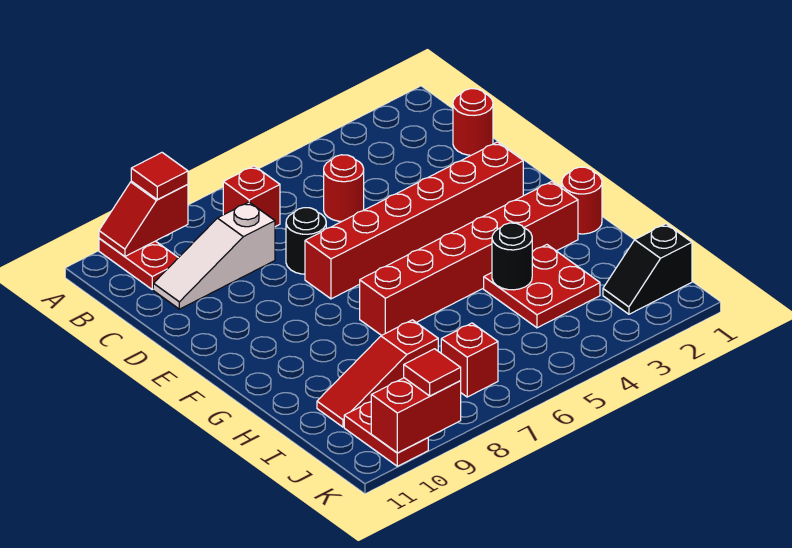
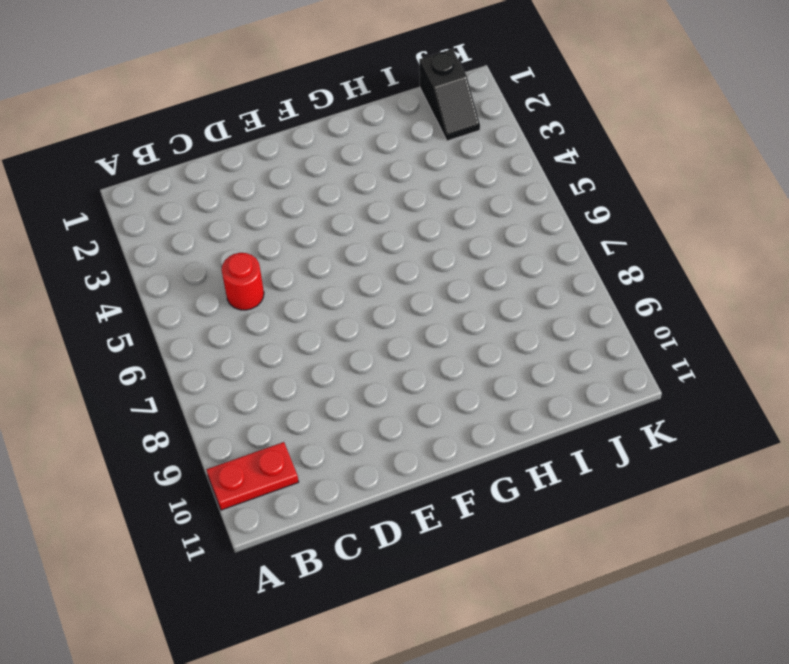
none -> red brick B7 level 1
none -> red round brick C1 level 1
none -> white slope C8:C10 level 1 top 8

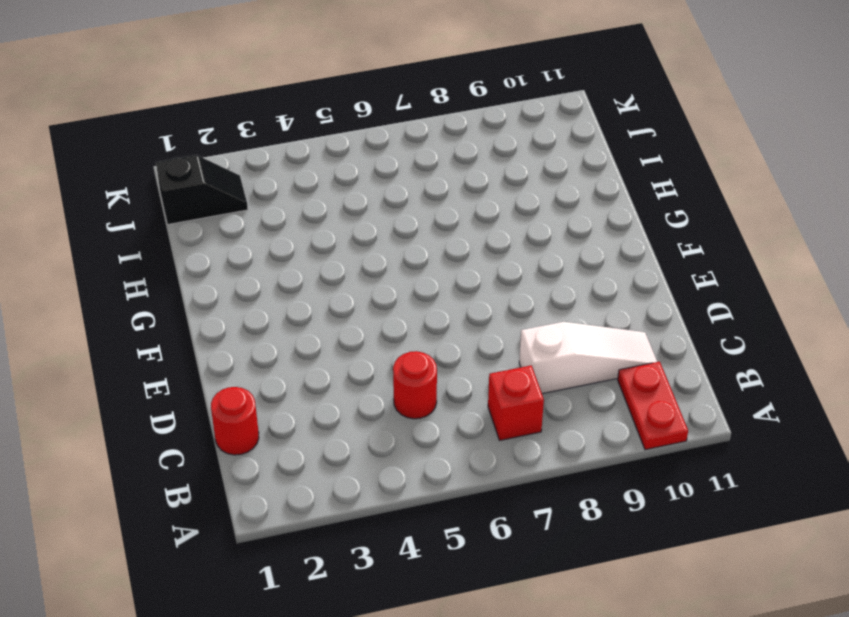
none -> black round brick D7 level 1
none -> red brick E2:E7 level 1
none -> red round brick G1 level 1

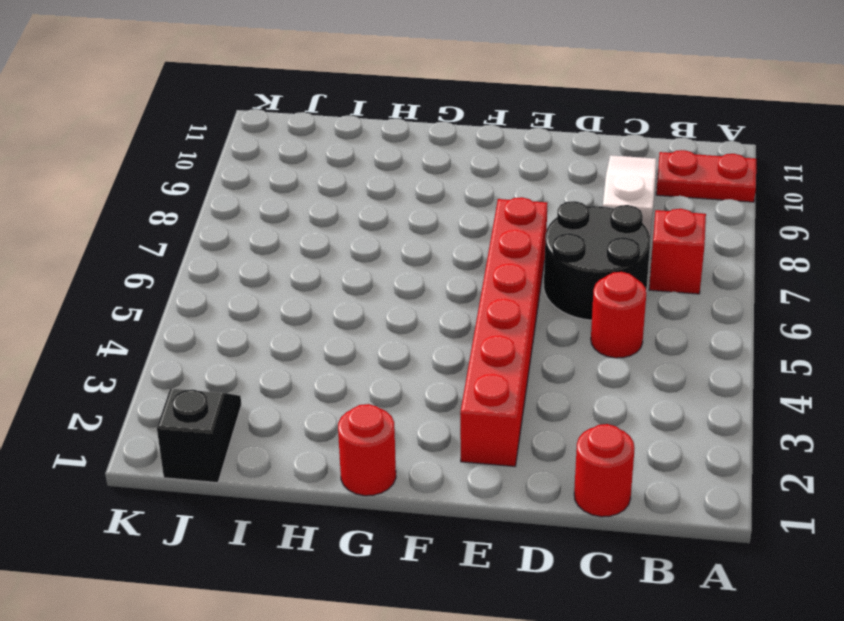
black round brick C6:D7 level 1 -> black round brick D7 level 1
none -> red brick G2:G7 level 1
none -> red plate H3:I4 level 1
none -> red slope I8:I10 level 1 top 8

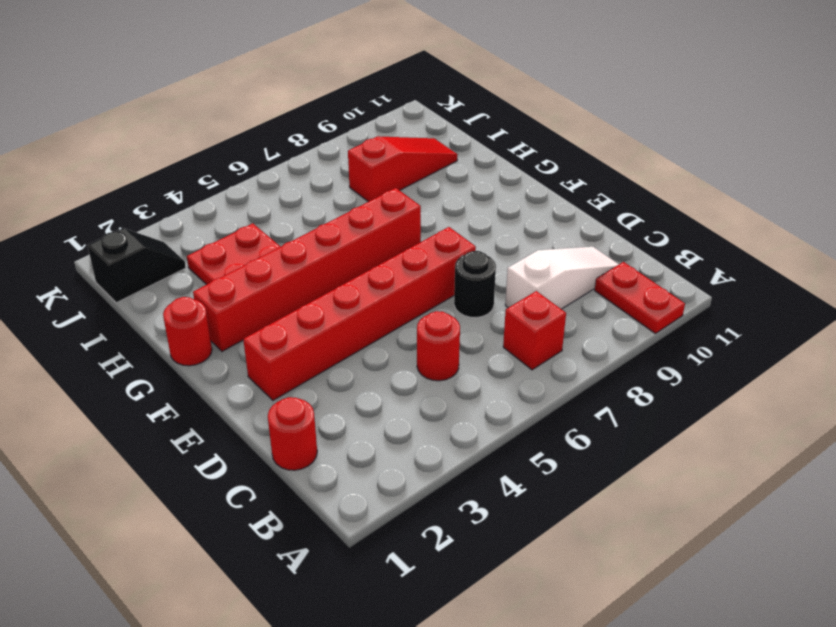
none -> red brick J7 level 1
none -> red plate J10:K10 level 1
none -> red slope A9:A10 level 2 top 9

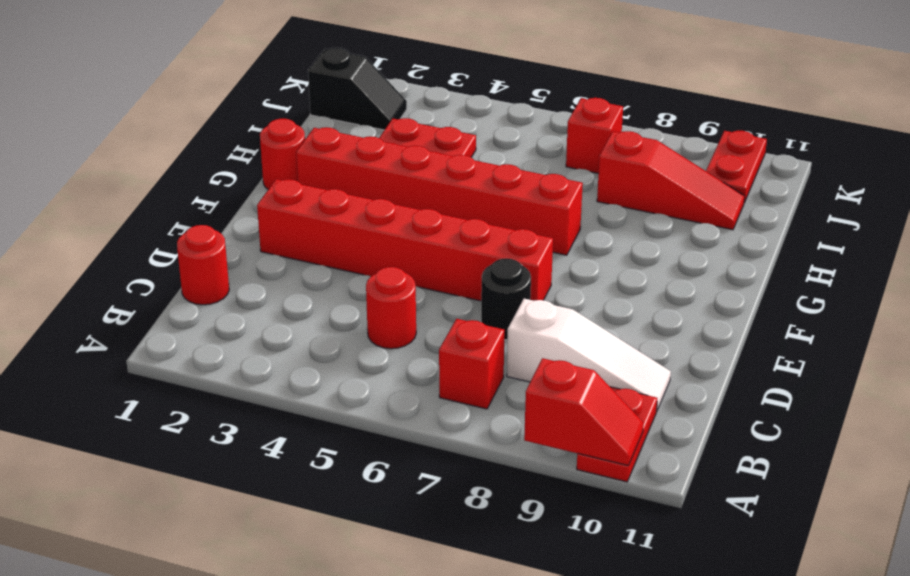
none -> black round brick H4 level 2
none -> red brick K9:K10 level 2
none -> red tile A9 level 3

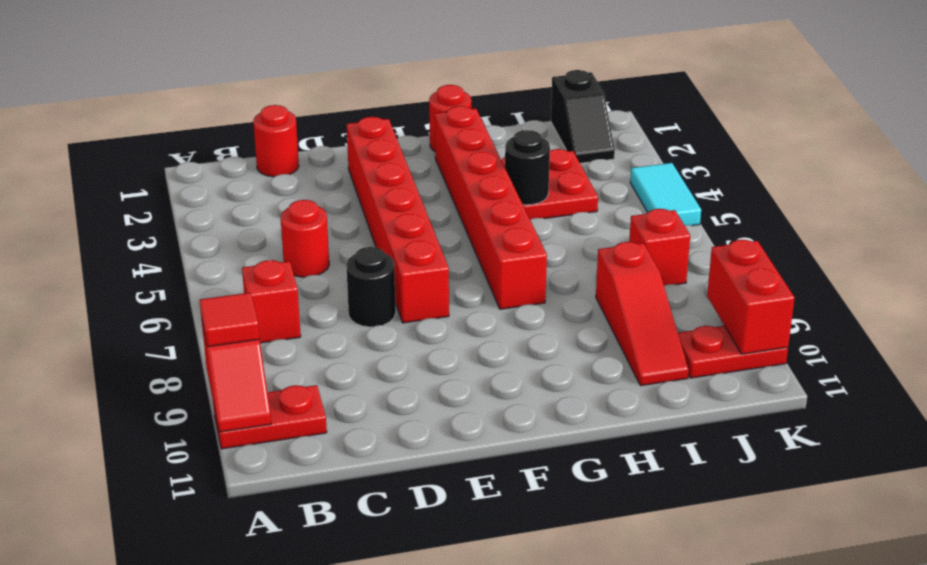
cyan tile K4:K5 level 1 -> none
none -> white slope C8:C10 level 1 top 8
none -> red tile K9 level 3

